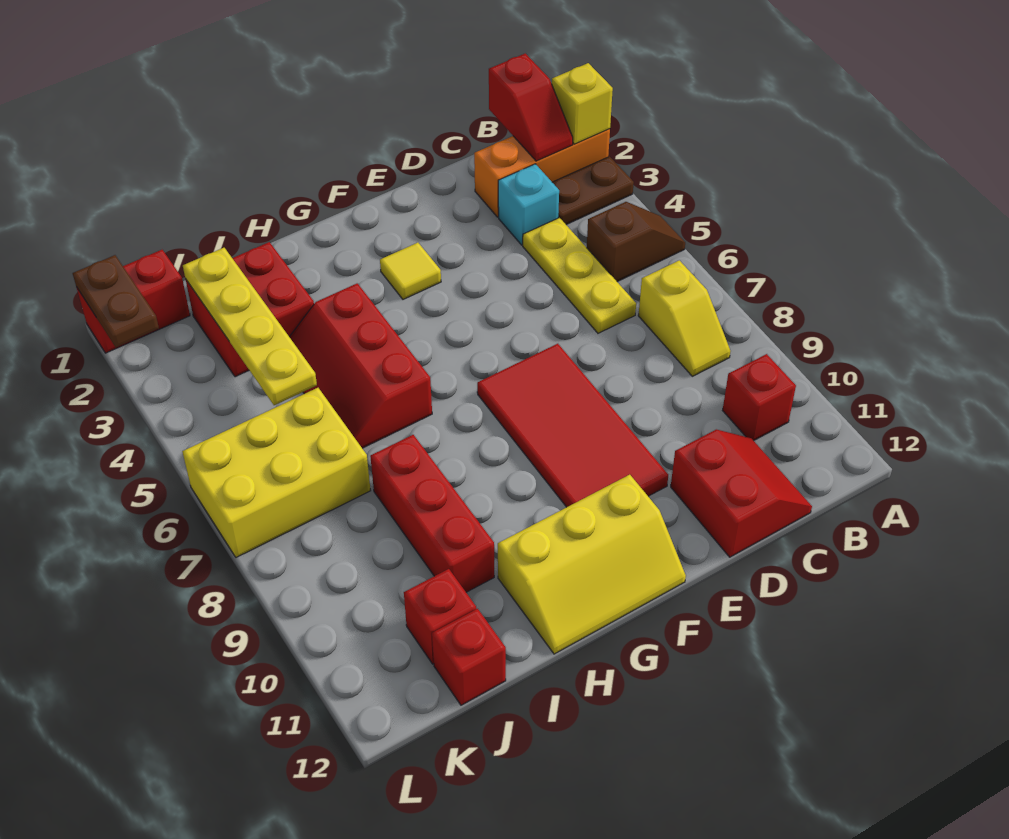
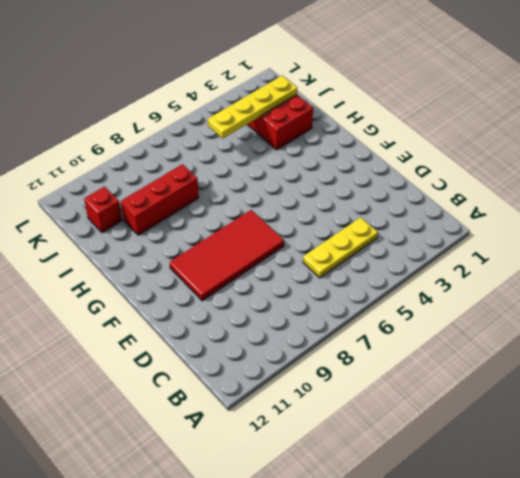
none -> orange brick A2:C2 level 1
none -> brown plate A3:B3 level 1
none -> brown slope A5:B5 level 1 top B

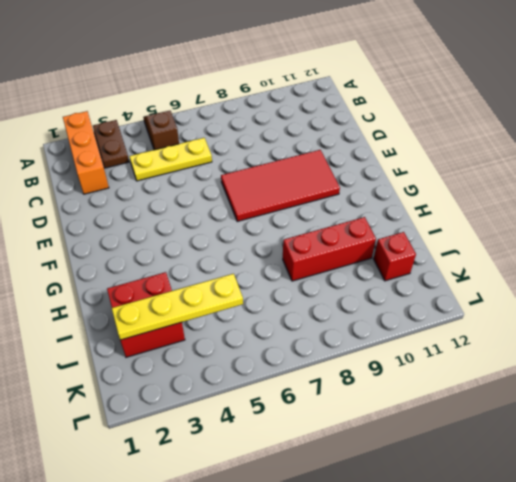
none -> yellow slope B7:B8 level 1 top 7
none -> red brick B10 level 1
none -> cyan brick C3 level 1

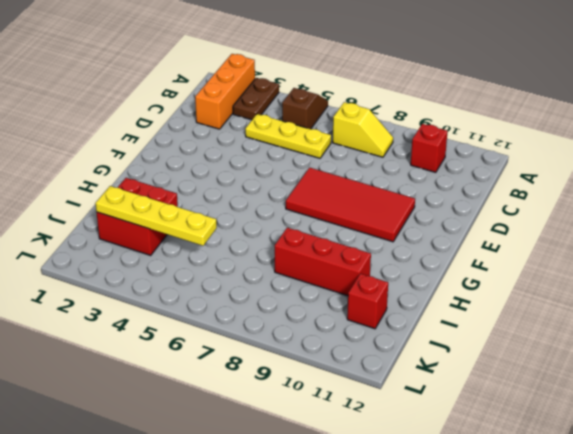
none -> cyan brick C3 level 1
none -> red slope C11:D12 level 1 top D
none -> yellow tile F3 level 1

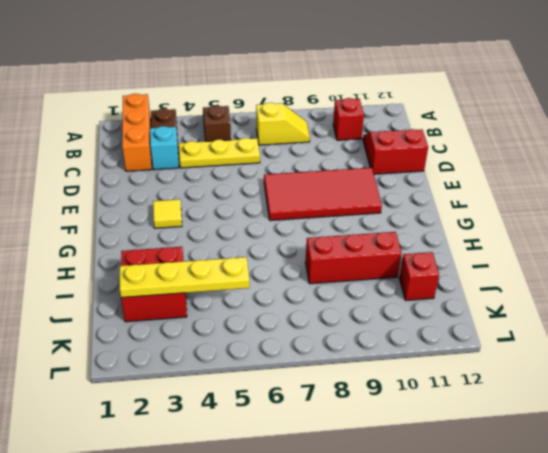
none -> yellow slope F11:H12 level 1 top 11
none -> red slope H4:I6 level 1 top H
none -> yellow brick J6:L7 level 1

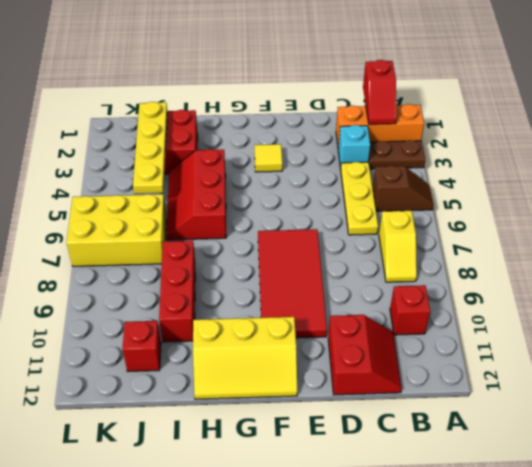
none -> red brick J12 level 1
none -> red brick K1:L1 level 1
none -> yellow brick A2 level 2

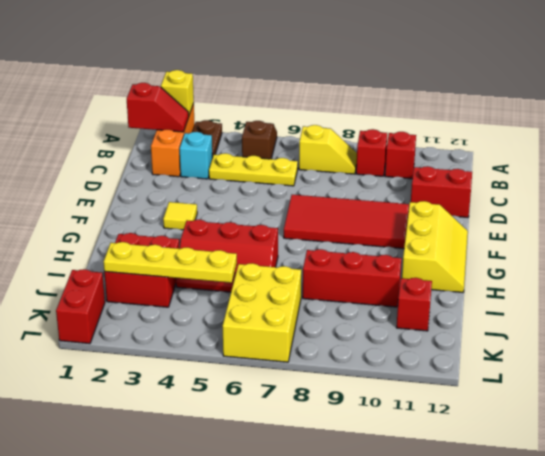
red brick B9 level 1 -> red brick J12 level 1
none -> brown plate L1:L2 level 2

